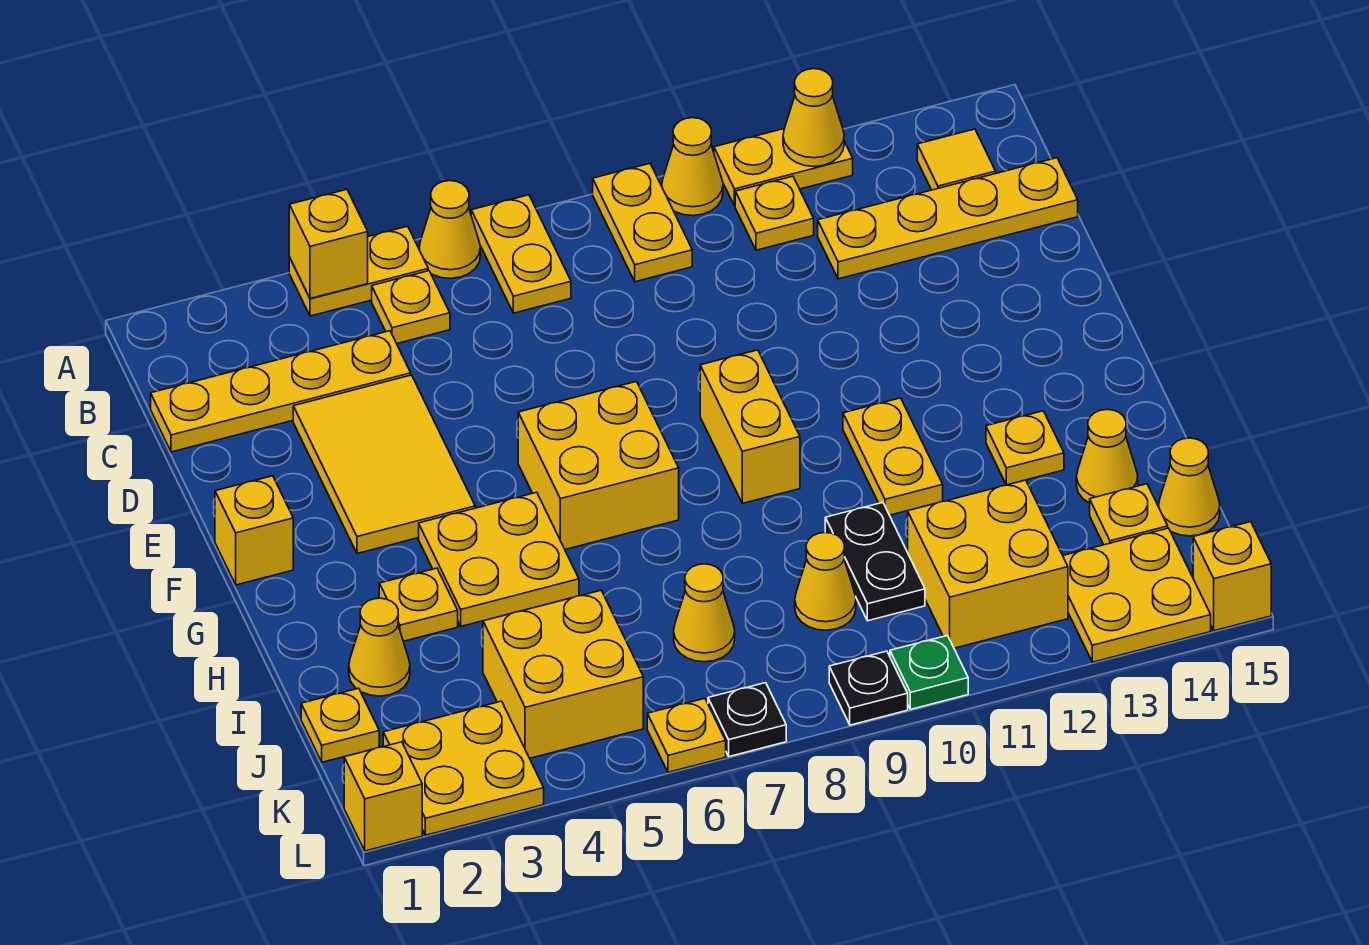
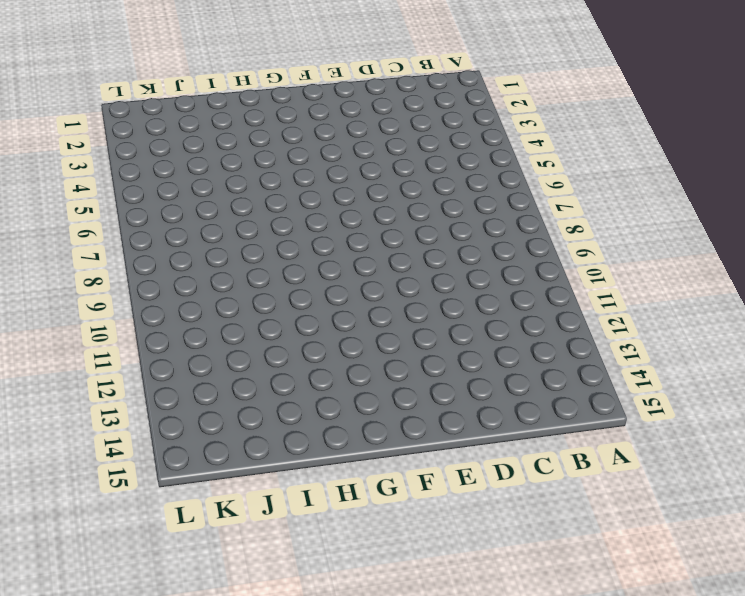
none -> yellow plate A4:A5 level 1
none -> yellow cone A6 level 1
none -> yellow plate A7:B7 level 1
none -> yellow plate A9:B9 level 1

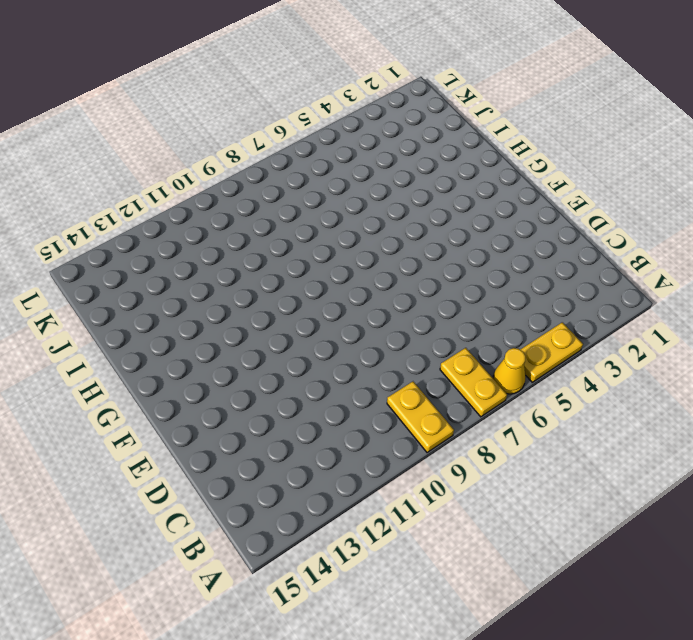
none -> yellow cone A10 level 1
none -> yellow plate A11:A12 level 1
none -> yellow plate B5 level 1
none -> yellow plate B11 level 1

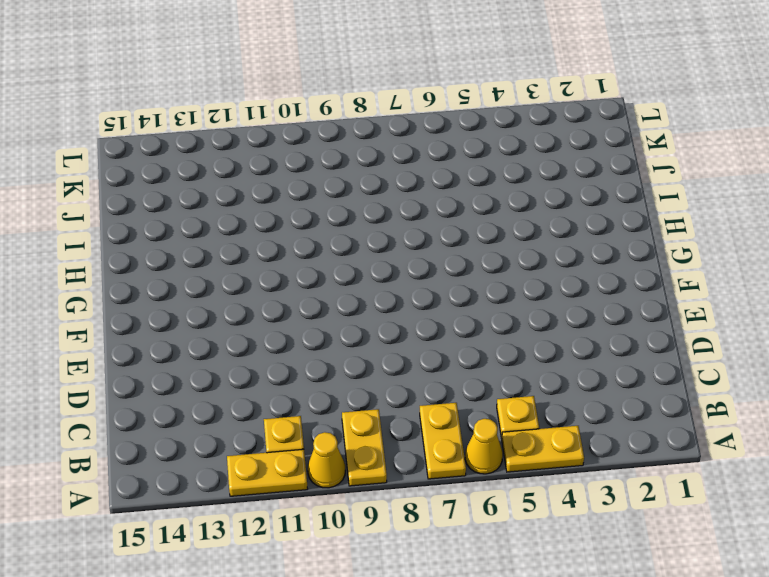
none -> yellow tile B14 level 1
none -> yellow plate C1:C4 level 1
none -> yellow plate C12:C15 level 1
none -> yellow tile D3:F4 level 1

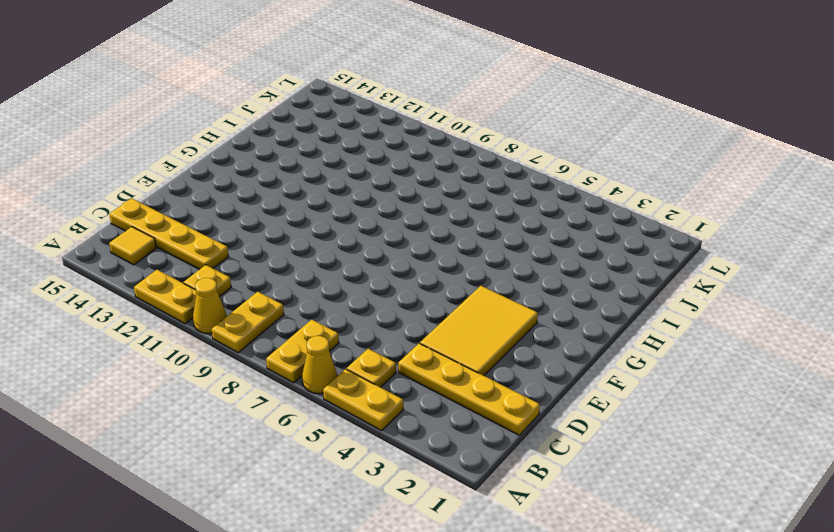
none -> yellow brick F1 level 1
none -> yellow brick F6:G7 level 1
none -> yellow brick F9:G9 level 1
none -> yellow plate G4:H5 level 1

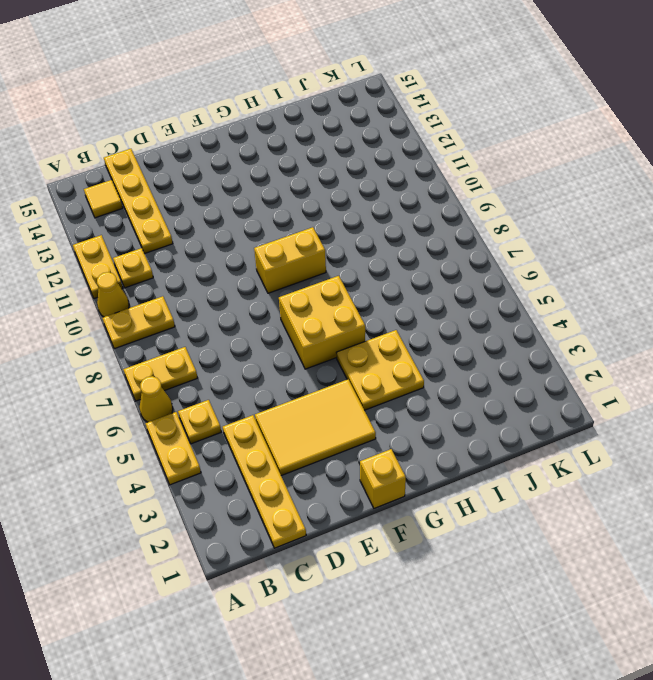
none -> yellow plate G11:H11 level 1
none -> yellow plate H3 level 1
none -> yellow plate H13 level 1
none -> yellow cone I2 level 1

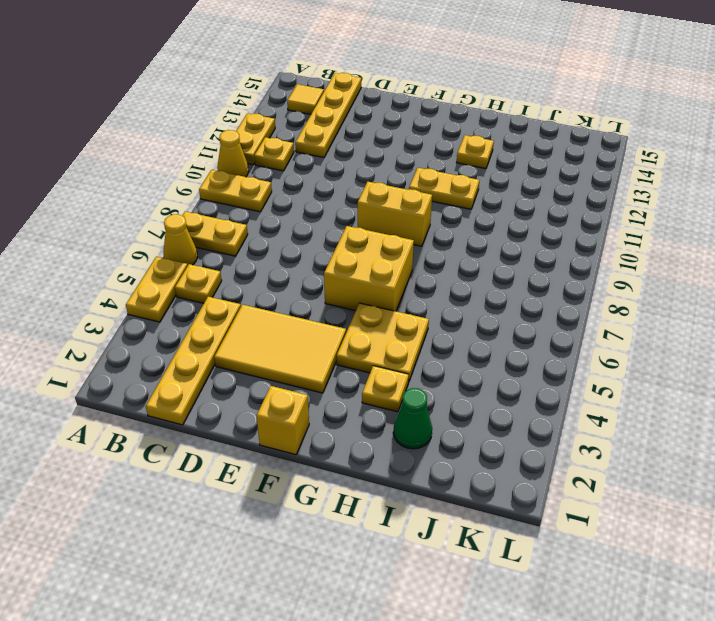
green cone I2 level 1 -> yellow cone I2 level 1
none -> black plate I10:J10 level 1
none -> yellow cone I14 level 1
none -> yellow plate J1 level 1
none -> yellow brick J4:K5 level 1

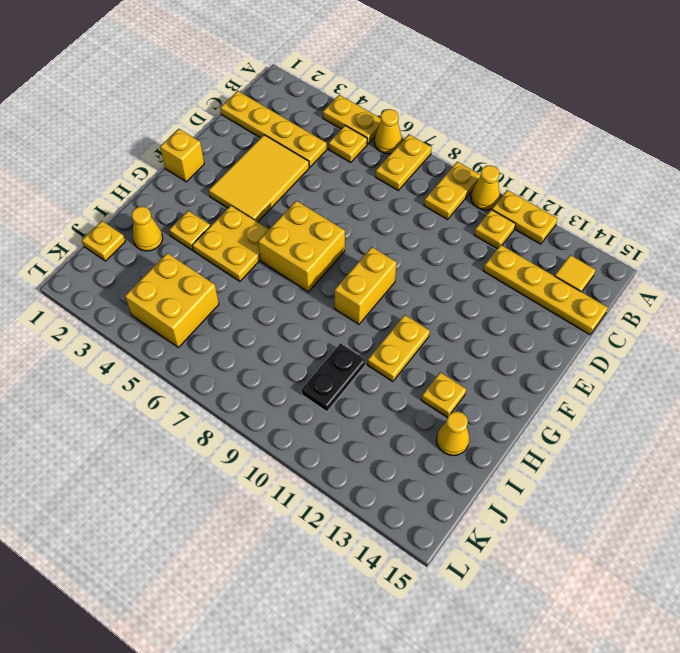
none -> yellow cone J7 level 1
none -> yellow cone J9 level 1
none -> yellow brick J11:K12 level 1
none -> yellow plate J14 level 1

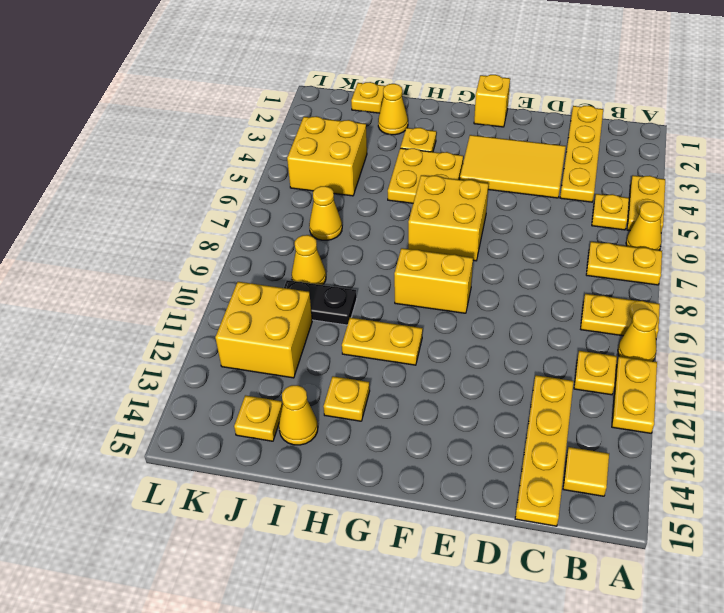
none -> yellow cone J15 level 1
none -> yellow plate K2:L3 level 1
none -> yellow plate K13:L14 level 1
none -> yellow brick L1 level 1

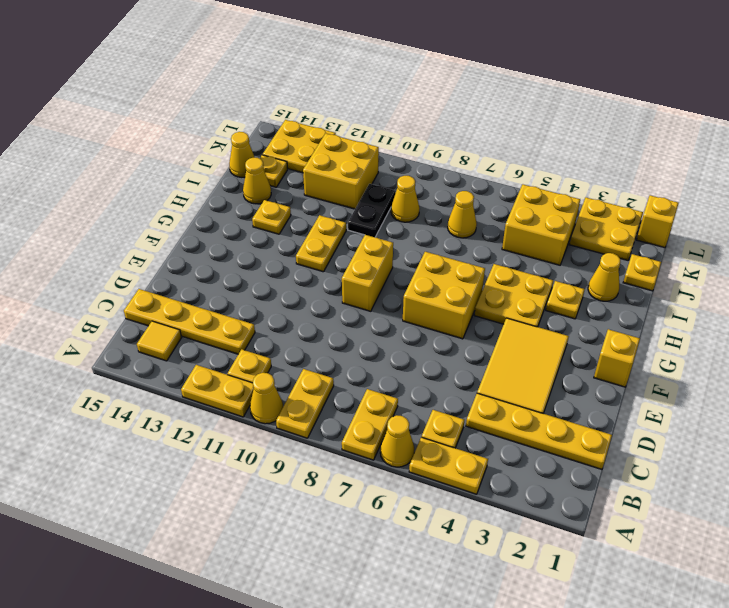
none -> yellow plate L6 level 1
none -> black plate L7 level 1
none -> black plate L9 level 1
none -> green plate L10 level 1

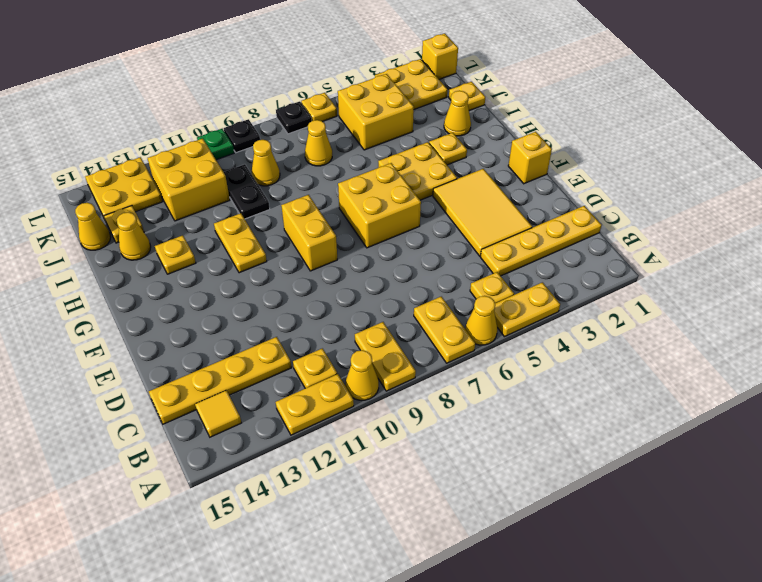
none -> yellow brick L15 level 1
none -> yellow brick A4 level 2
none -> yellow cone A12 level 2

